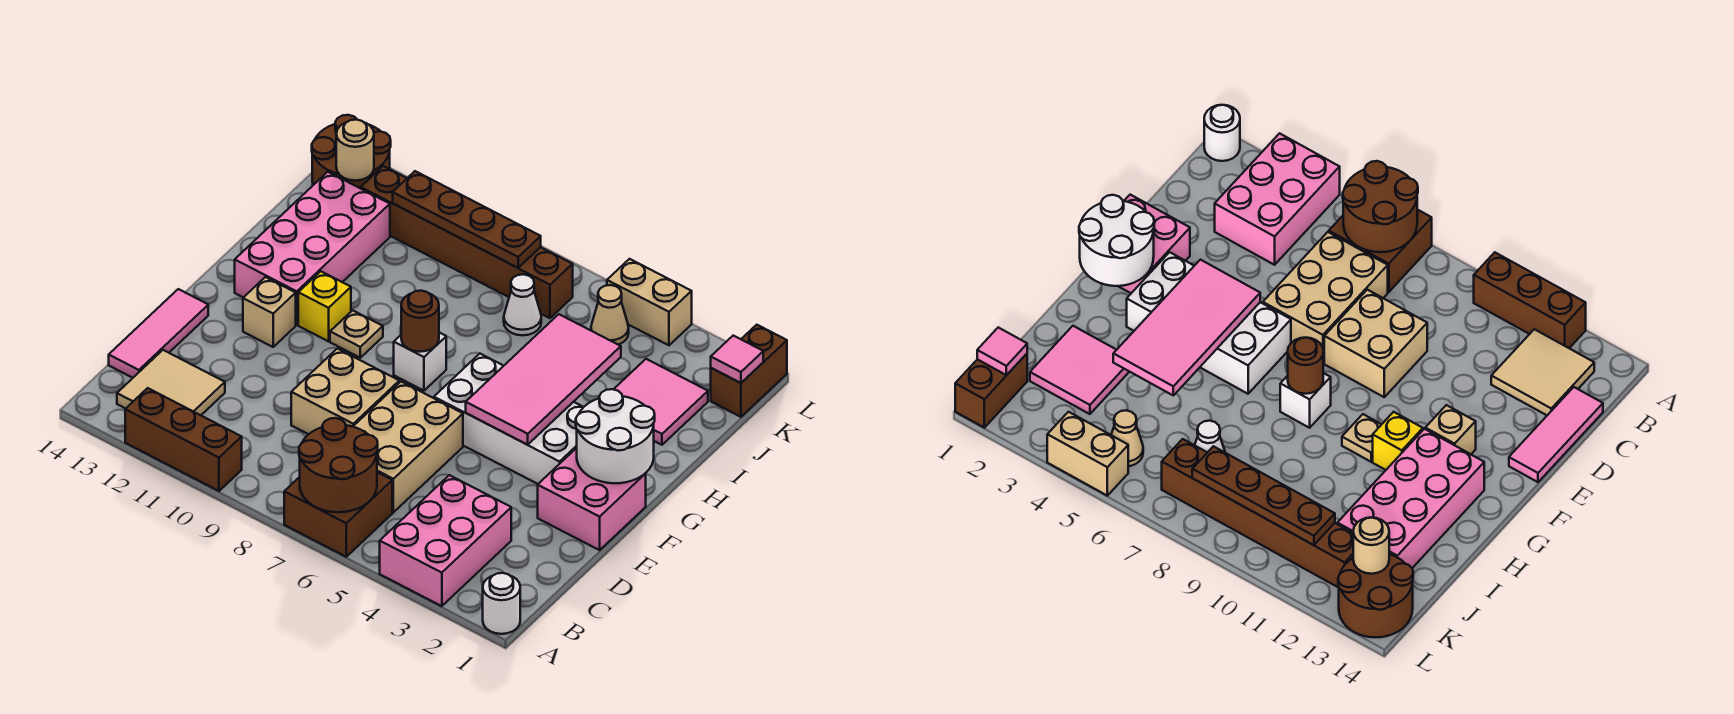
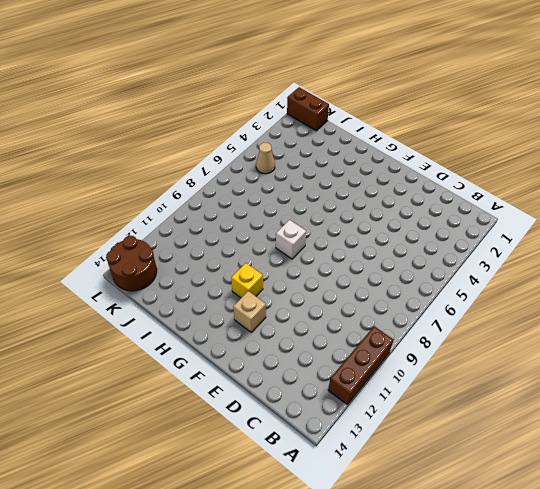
none -> white round brick A1 level 1
none -> pink brick A3:C4 level 1
none -> brown brick A6:B7 level 1

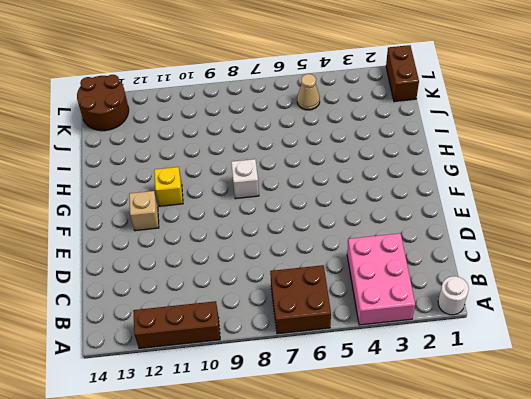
none -> tan tile B12:C13 level 1
none -> tan brick C6:E7 level 1
none -> pink tile C14:E14 level 1

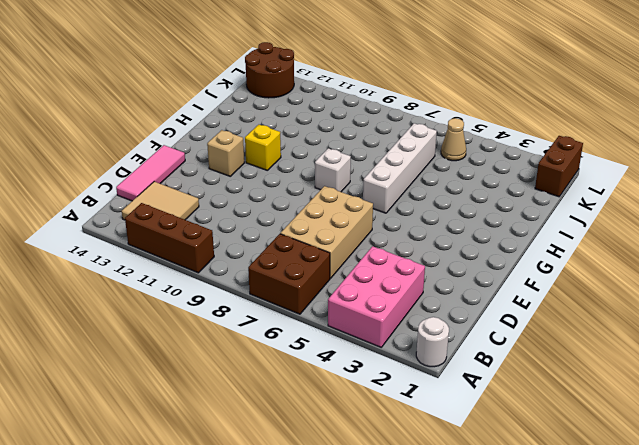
white brick G6:J6 level 1 -> white brick F3:G6 level 1
none -> tan brick D8:E9 level 1
none -> pink brick E1:F2 level 1
none -> tan plate G10 level 1

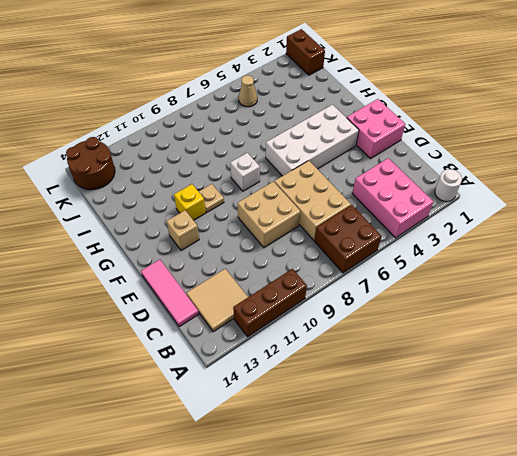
none -> pink brick G12:J13 level 1
none -> pink tile I2:J3 level 1
none -> white cone J7 level 1

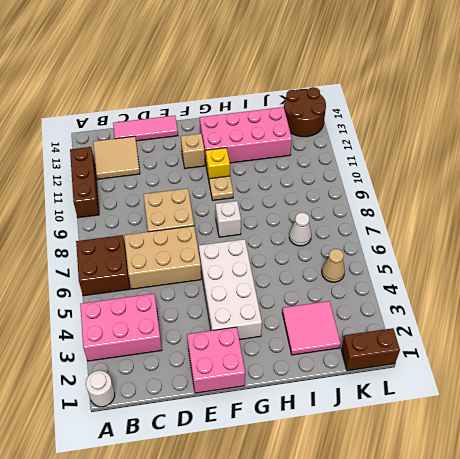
none -> brown brick K7:K12 level 1
none -> tan brick L4:L5 level 1
none -> brown round brick A6:B7 level 2

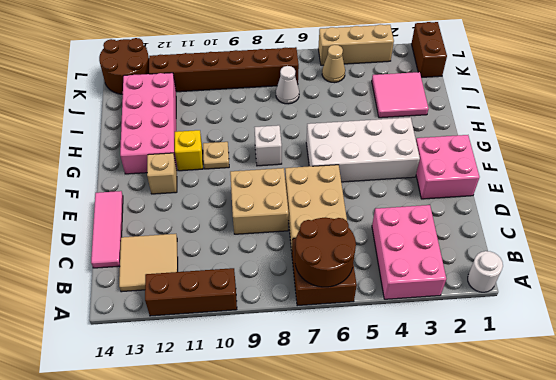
tan brick L3:L5 level 1 -> tan brick L4:L5 level 1
none -> white round brick F1:G2 level 2
none -> pink tile F4:I5 level 2
none -> brown round brick G8 level 2

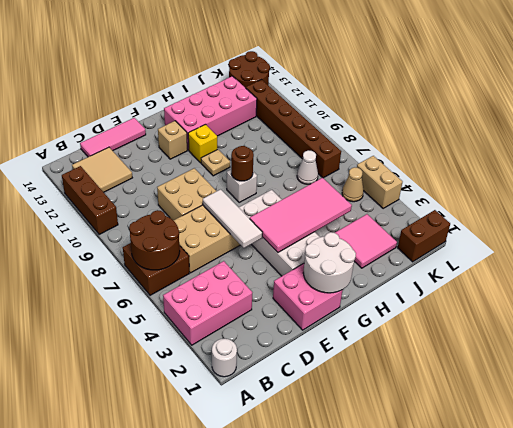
white tile E5:E7 level 2 -> none
none -> pink tile K1 level 2
none -> brown plate K8:K11 level 2
none -> tan round brick K13 level 2

